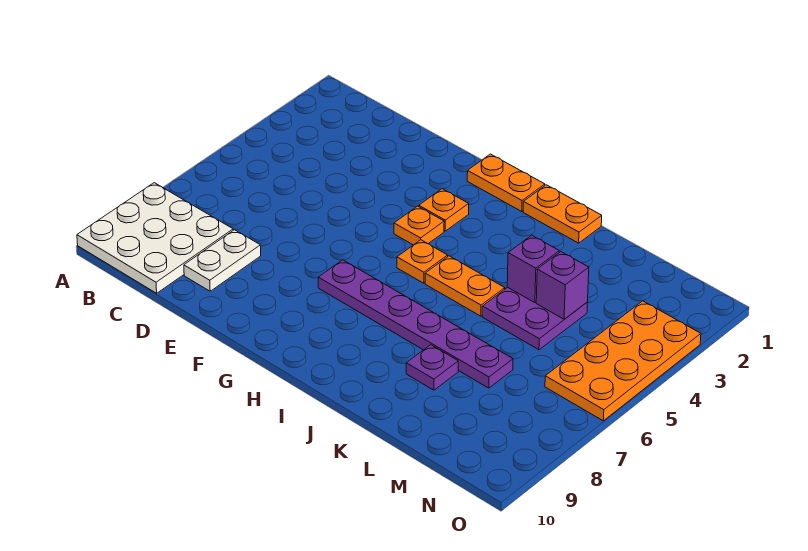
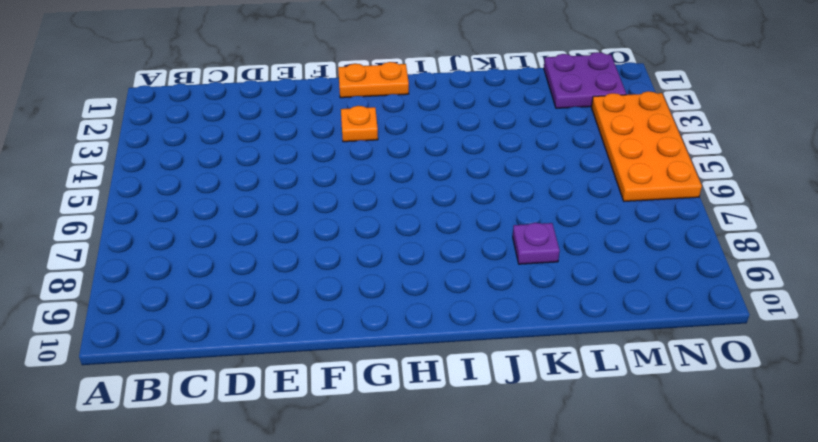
purple plate M1:N2 level 1 -> purple plate K4:L5 level 1
none -> white plate A8:C10 level 1
none -> white plate D8:D9 level 1
none -> orange plate G4 level 1

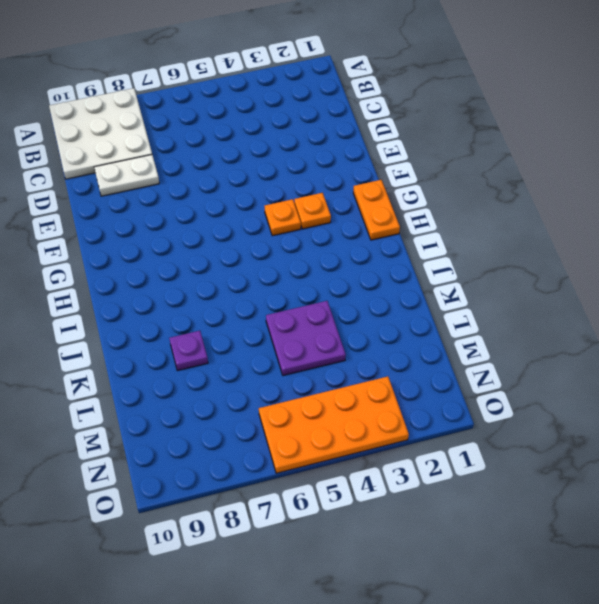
none -> purple plate G7:L7 level 1
none -> orange plate H5 level 1
none -> orange plate I1:J1 level 1

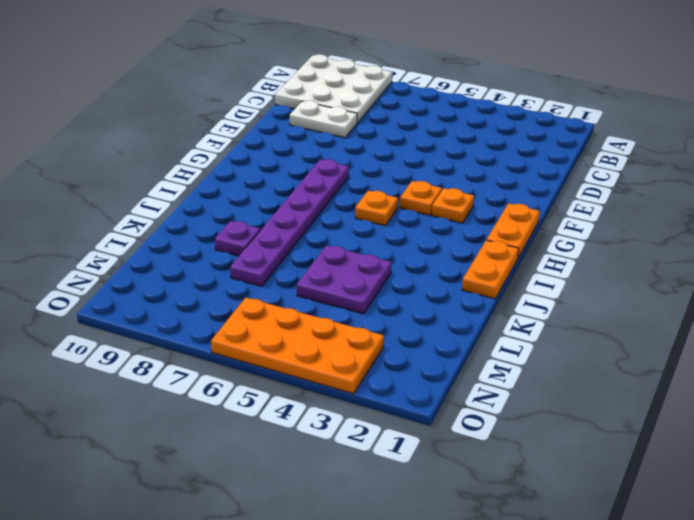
none -> orange plate I5:J5 level 1
none -> purple brick K4 level 2
none -> purple brick L4 level 2

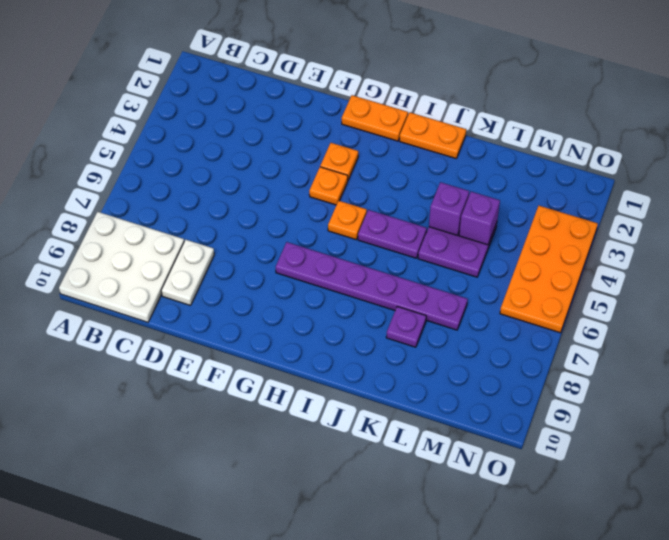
purple plate I5:J5 level 1 -> orange plate I5:J5 level 1

